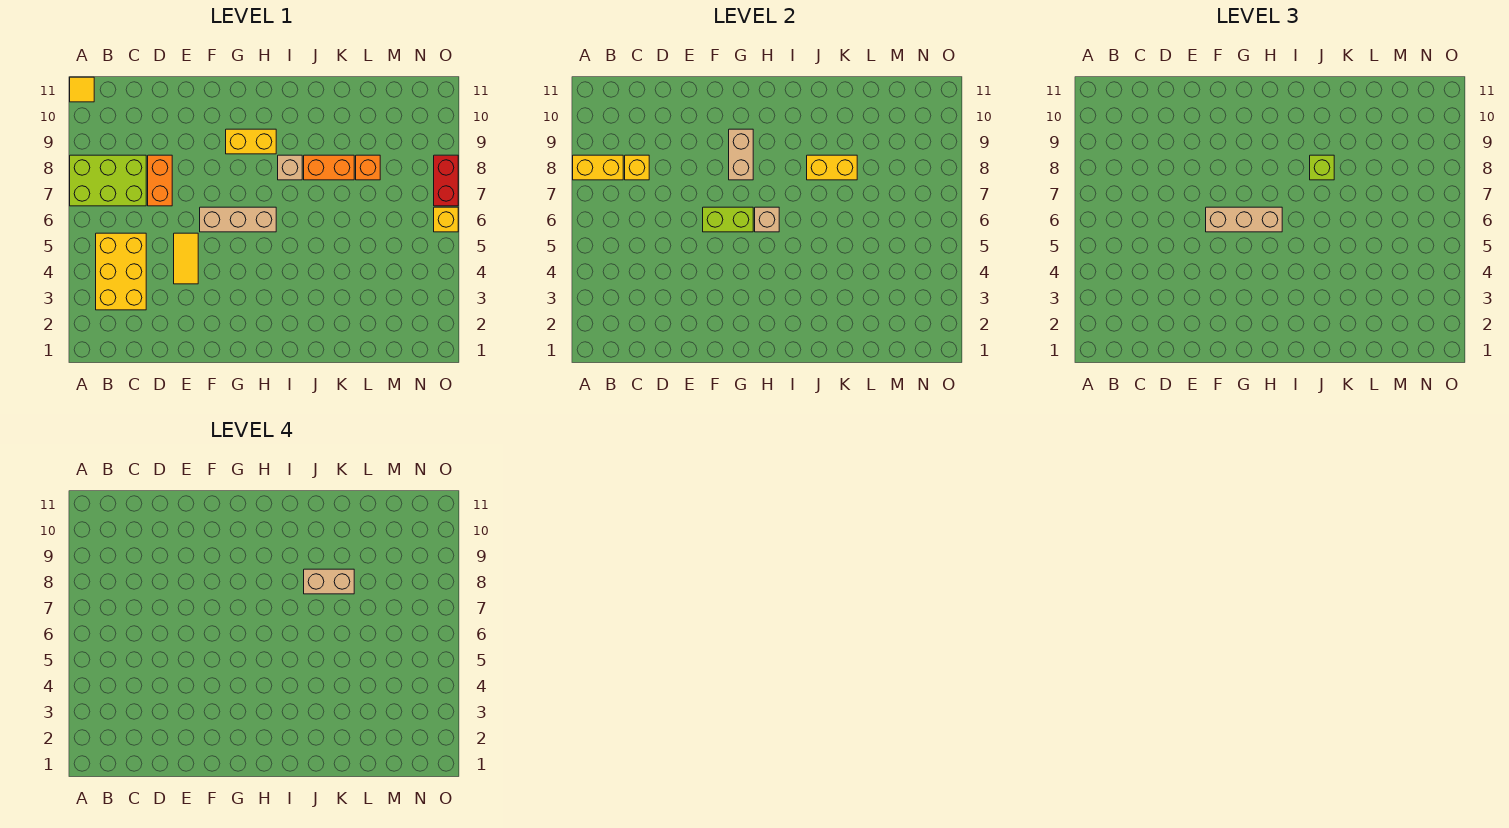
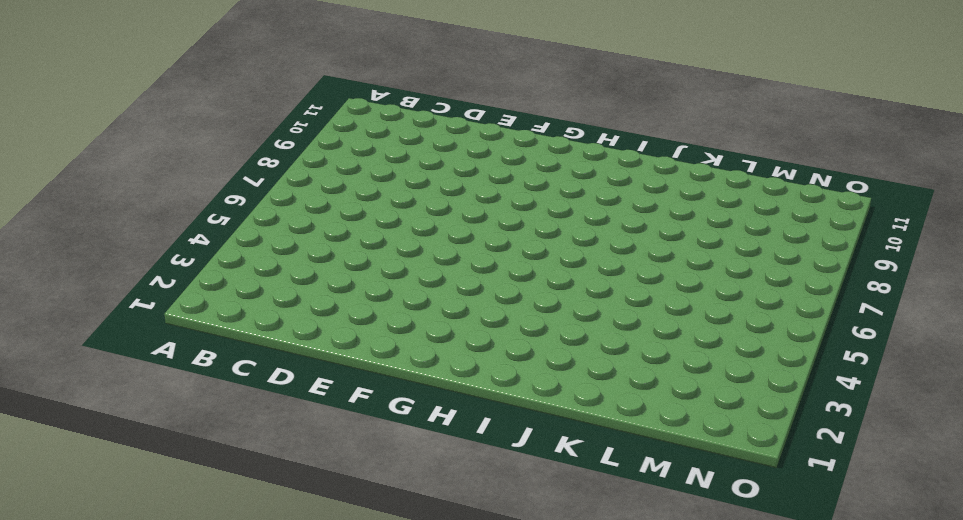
none -> lime brick A7:C8 level 1
none -> yellow tile A11 level 1
none -> yellow brick B3:C5 level 1

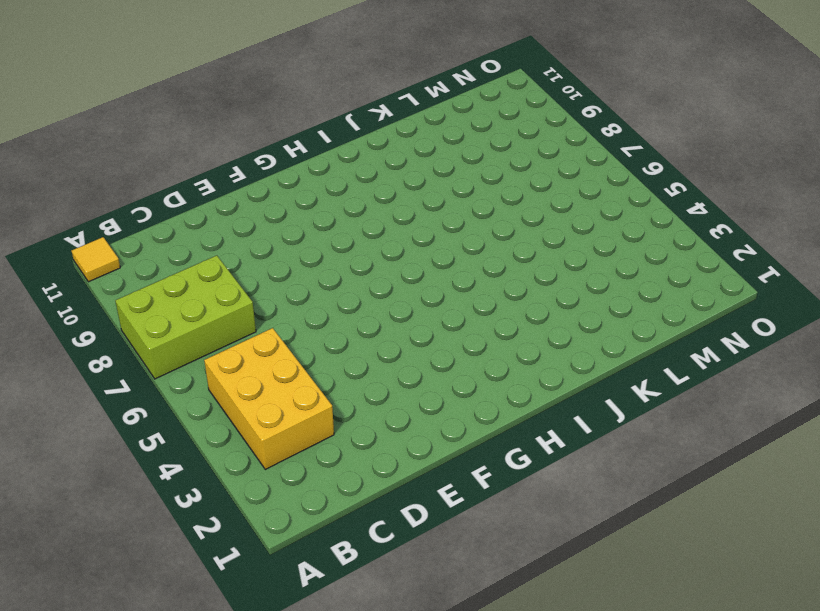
none -> orange brick D7:D8 level 1
none -> yellow tile E4:E5 level 1
none -> tan brick F6:H6 level 1

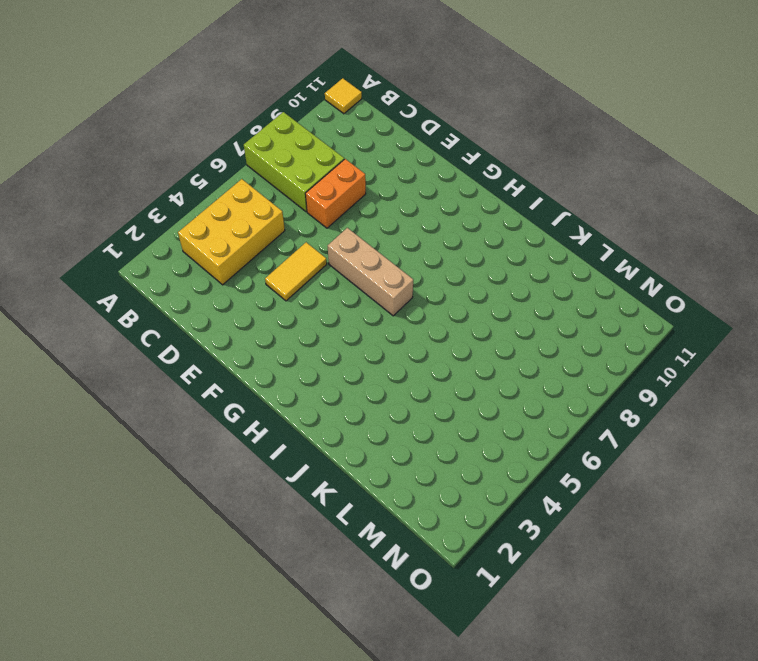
none -> yellow brick G9:H9 level 1
none -> tan brick I8 level 1
none -> orange brick J8:K8 level 1

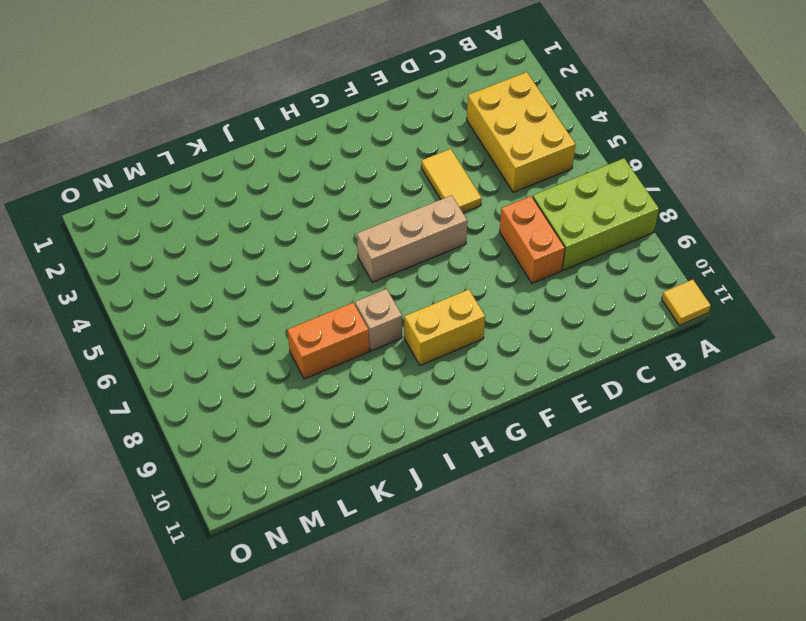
none -> orange brick L8 level 1
none -> yellow brick O6 level 1
none -> red brick O7:O8 level 1

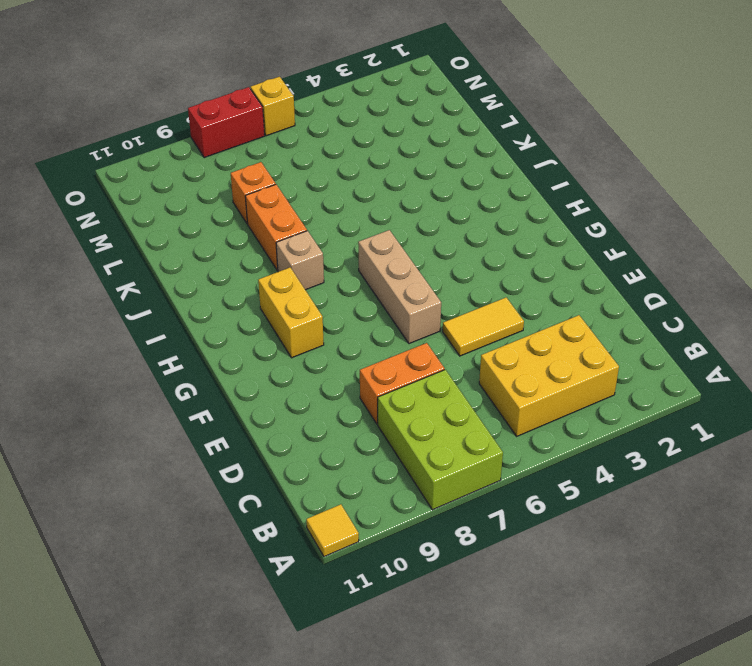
none -> yellow brick A8:B8 level 2
none -> yellow brick C8 level 2
none -> lime brick F6:G6 level 2

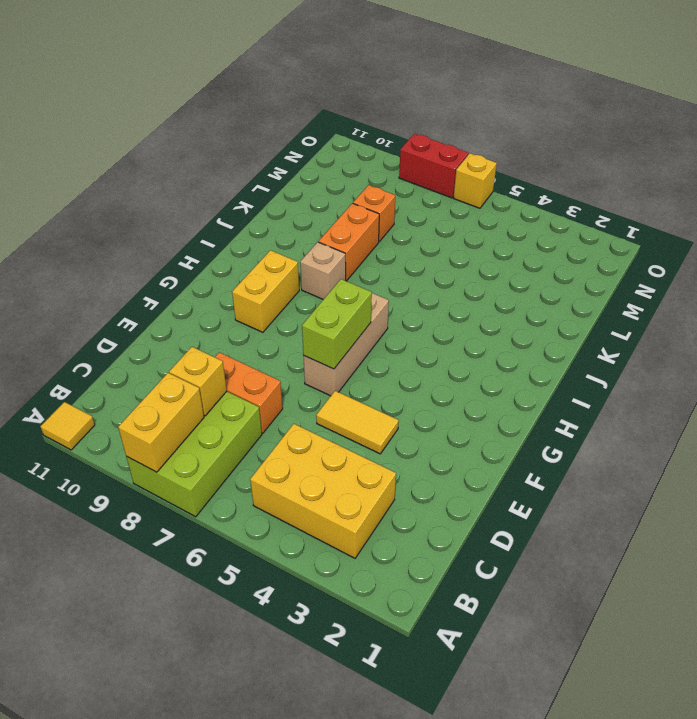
none -> tan brick G8:G9 level 2
none -> tan brick H6 level 2
none -> yellow brick J8:K8 level 2

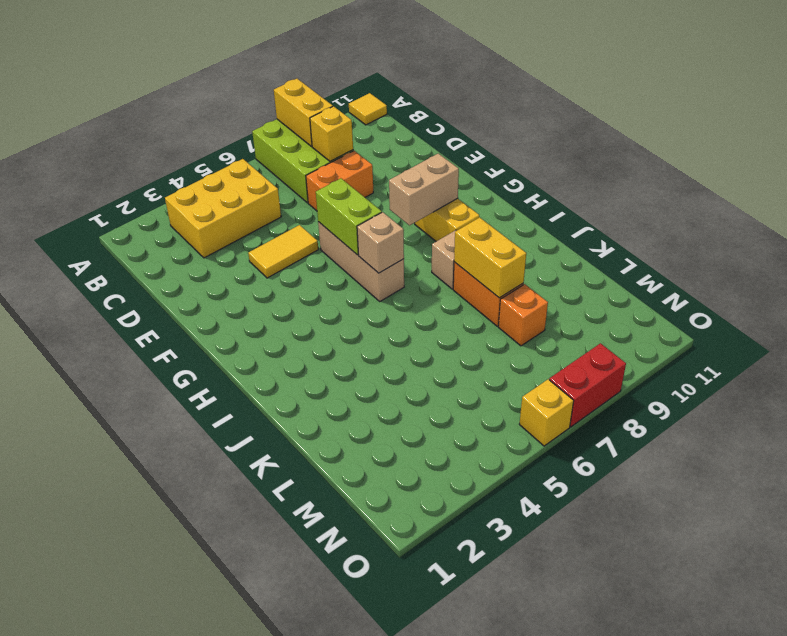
none -> tan brick F6:H6 level 3
none -> lime brick J8 level 3
none -> tan brick J8:K8 level 4

